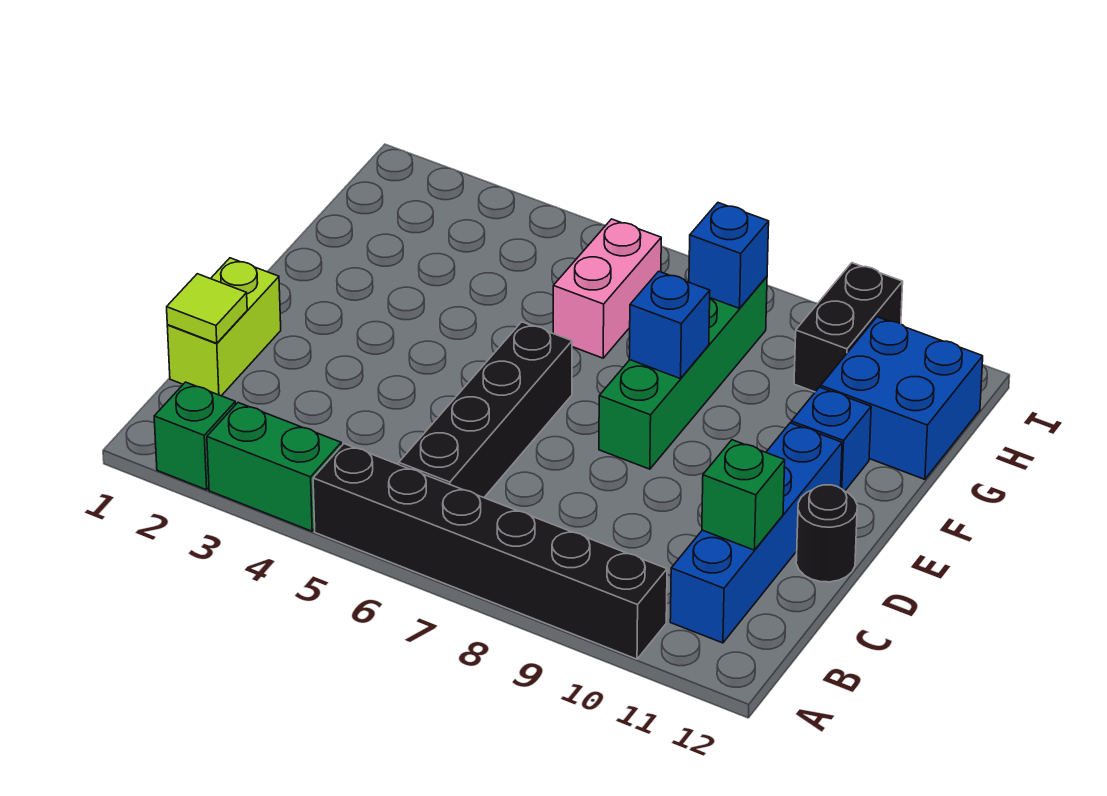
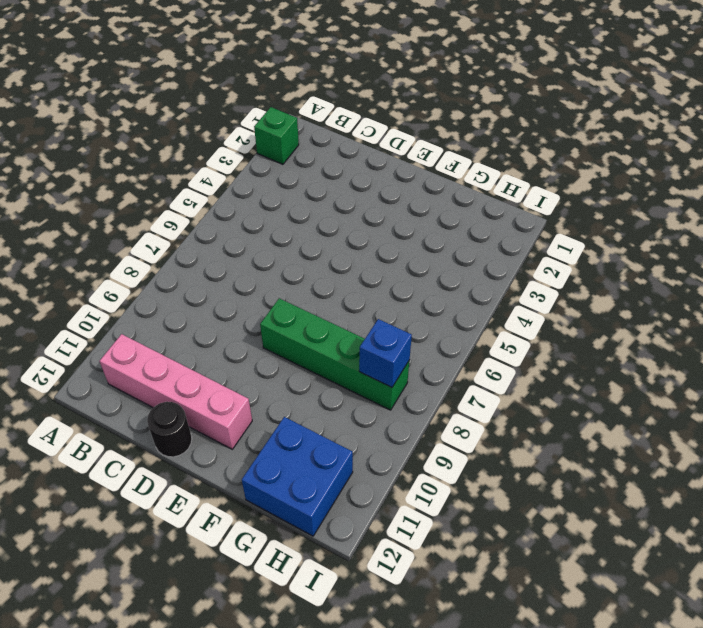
pink brick B11:E11 level 1 -> blue brick B11:E11 level 1
none -> green brick A3:A4 level 1
none -> black brick A5:A10 level 1
none -> black brick B6:E6 level 1

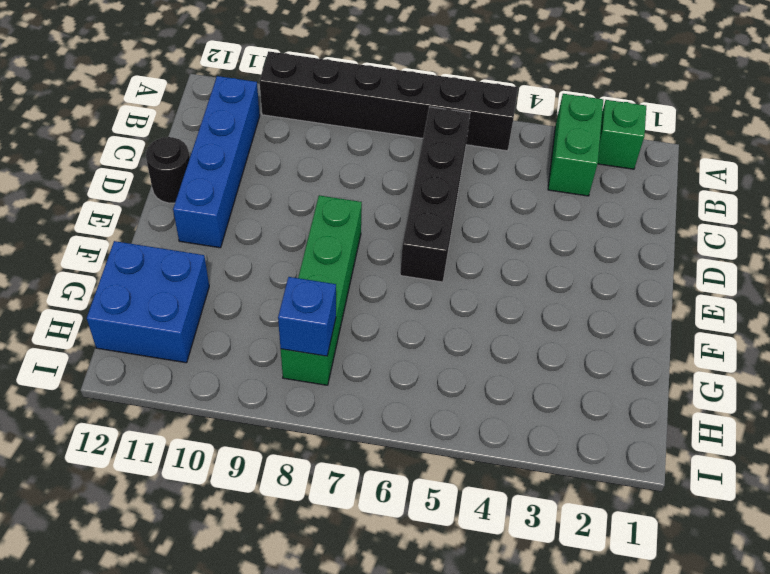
green brick A3:B3 level 1 -> green brick A3:A4 level 1
none -> lime brick C1:D1 level 1
none -> blue brick F11 level 1
none -> pink brick G6:H6 level 1

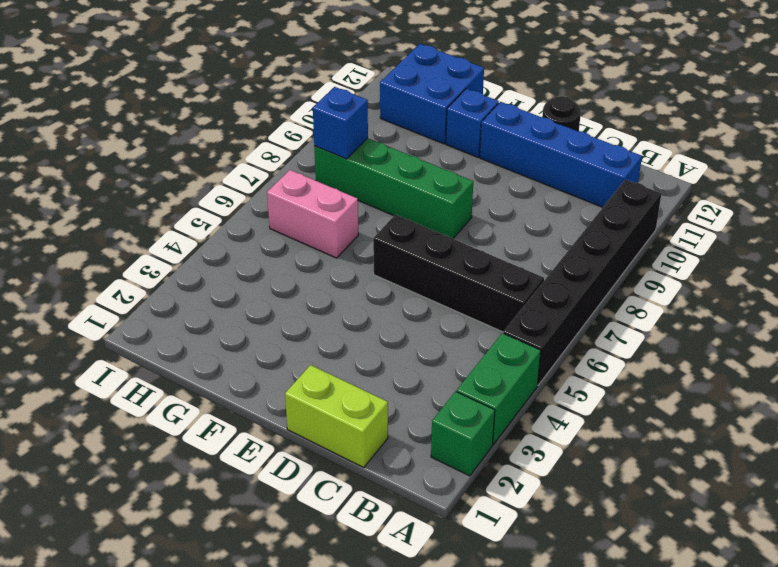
none -> black brick H10:I10 level 1
none -> lime tile C1 level 2
none -> green brick C11 level 2

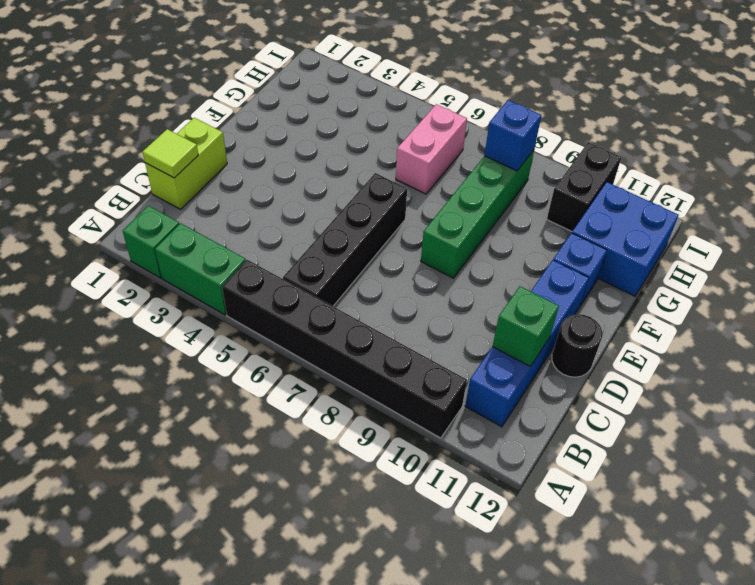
none -> blue brick F8 level 2

